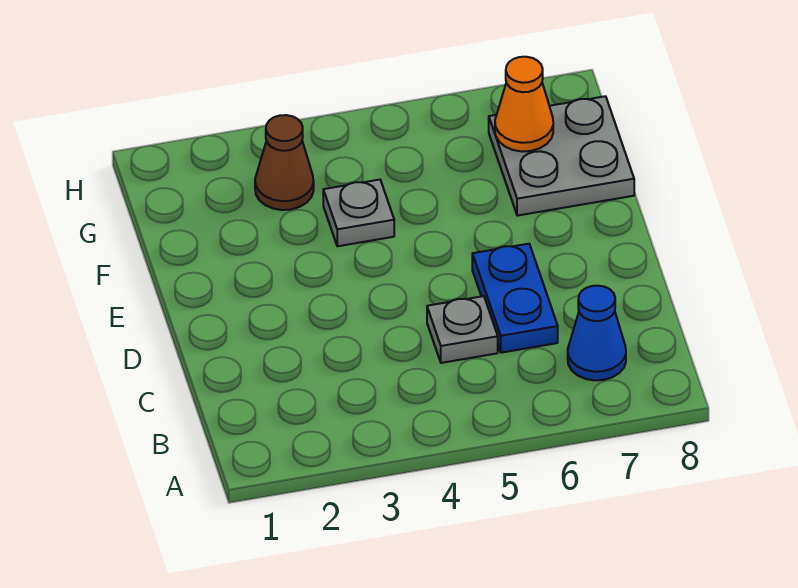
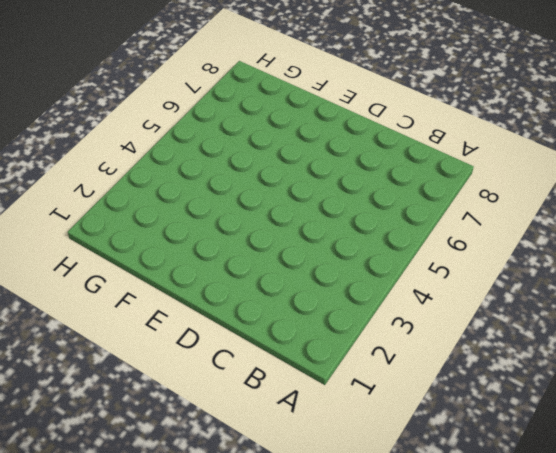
none -> blue cone B7 level 1
none -> grey plate C5 level 1

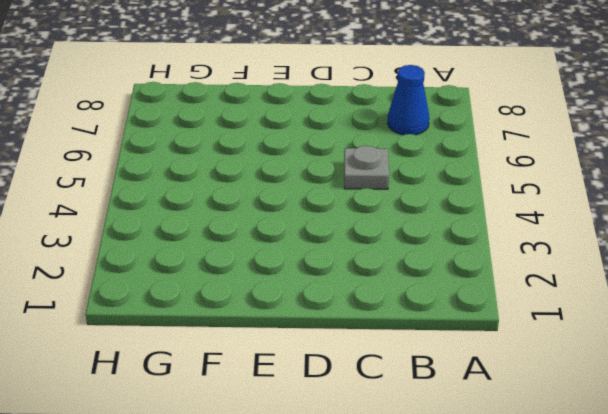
none -> blue plate C6:D6 level 1
none -> grey plate F4 level 1

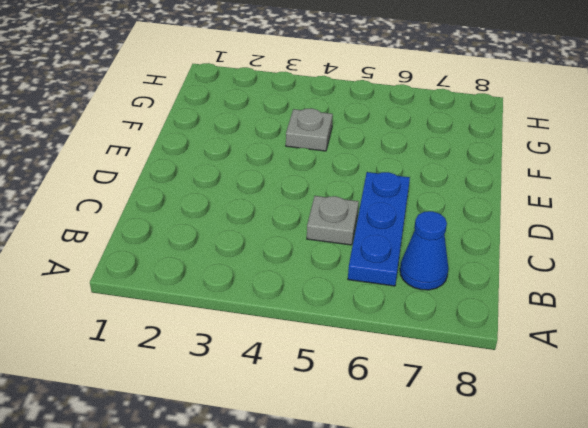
blue plate B6:D6 level 1 -> blue plate C6:D6 level 1
none -> grey plate F7:G8 level 1
none -> brown cone G3 level 1

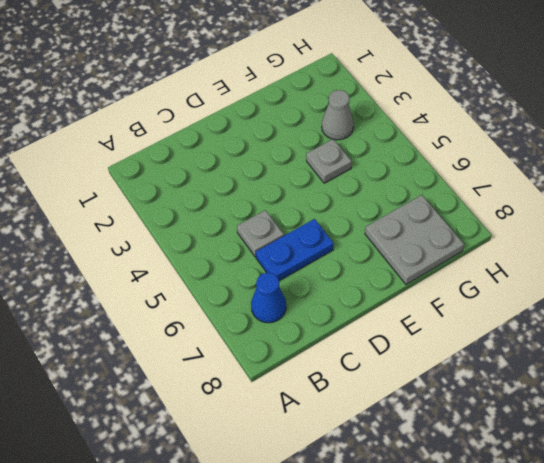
grey cone G3 level 1 -> brown cone G3 level 1
none -> orange cone G7 level 2

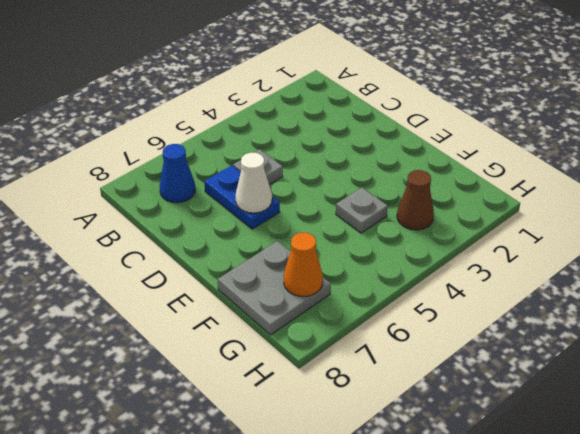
white cone D6 level 2 -> none

